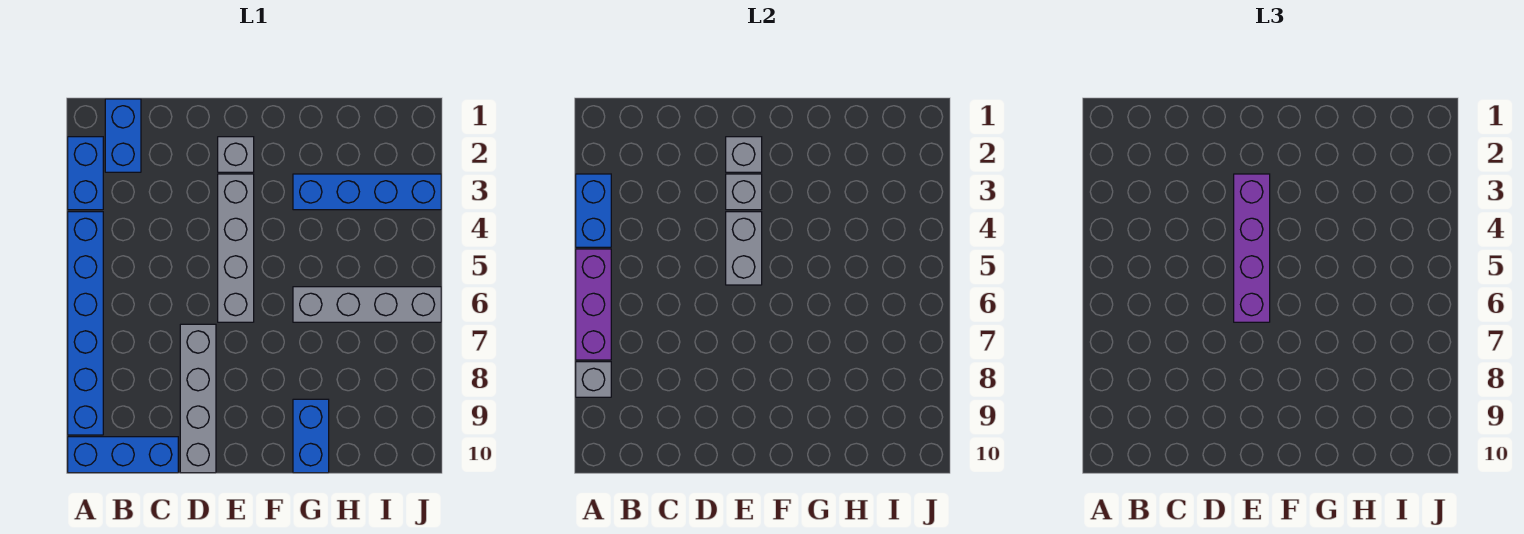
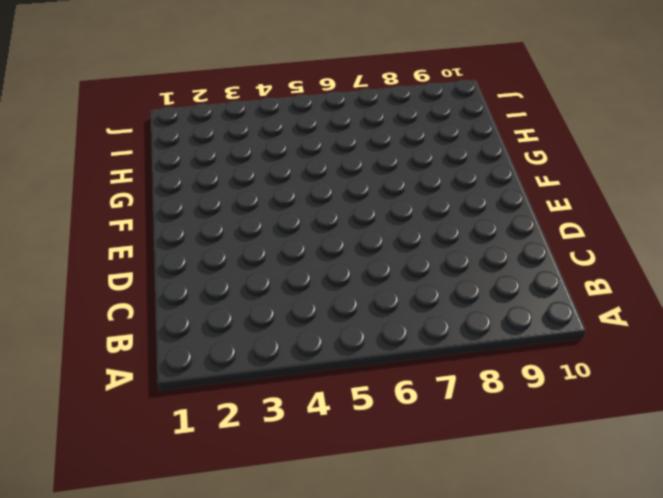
none -> blue brick A2:A3 level 1
none -> blue brick A4:A9 level 1
none -> blue brick A10:C10 level 1

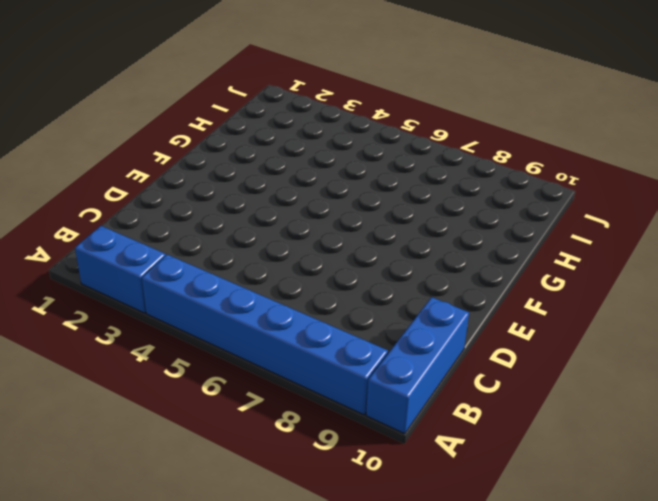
none -> blue brick B1:B2 level 1
none -> grey brick D7:D10 level 1
none -> grey brick E2 level 1

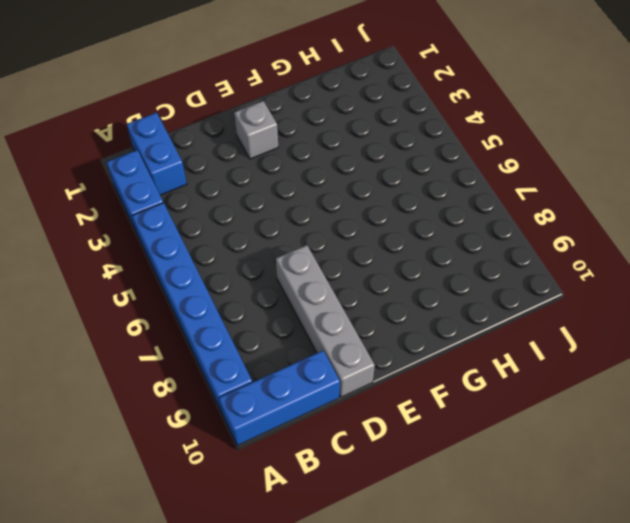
none -> grey brick E3:E6 level 1
none -> blue brick G3:J3 level 1
none -> grey brick G6:J6 level 1

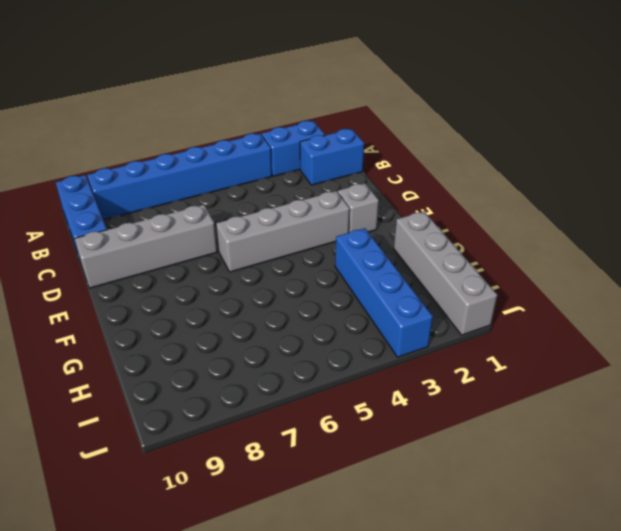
grey brick G1:J1 level 1 -> grey brick G6:J6 level 1
none -> blue brick G9:G10 level 1
none -> blue brick A3:A4 level 2
none -> purple brick A5:A7 level 2

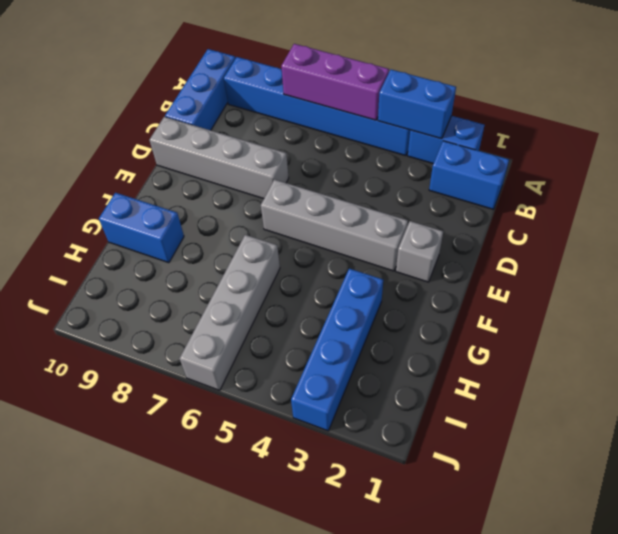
none -> grey brick A8 level 2
none -> grey brick E2 level 2
none -> grey brick E3 level 2

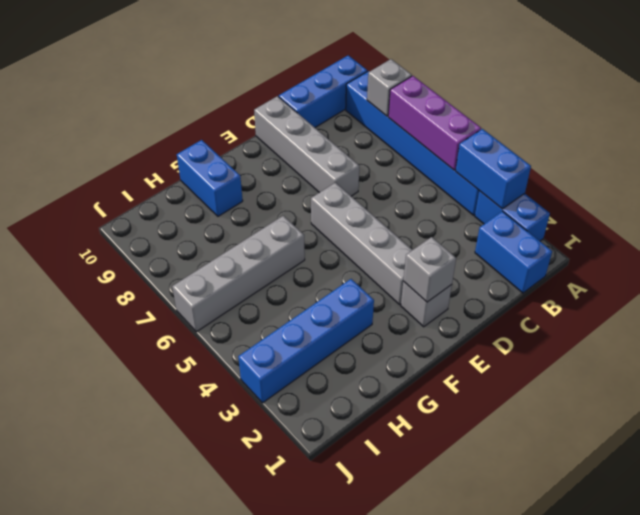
none -> grey brick E3 level 2
none -> grey brick E4:E5 level 2
none -> purple brick E3:E6 level 3

